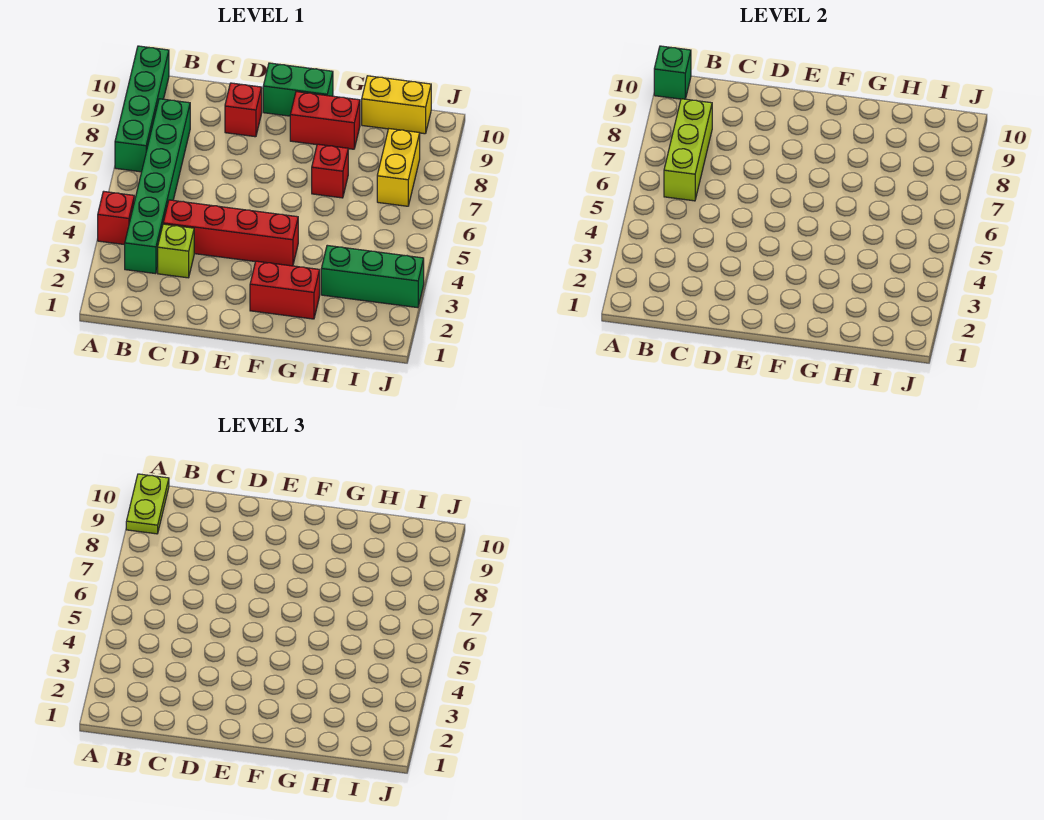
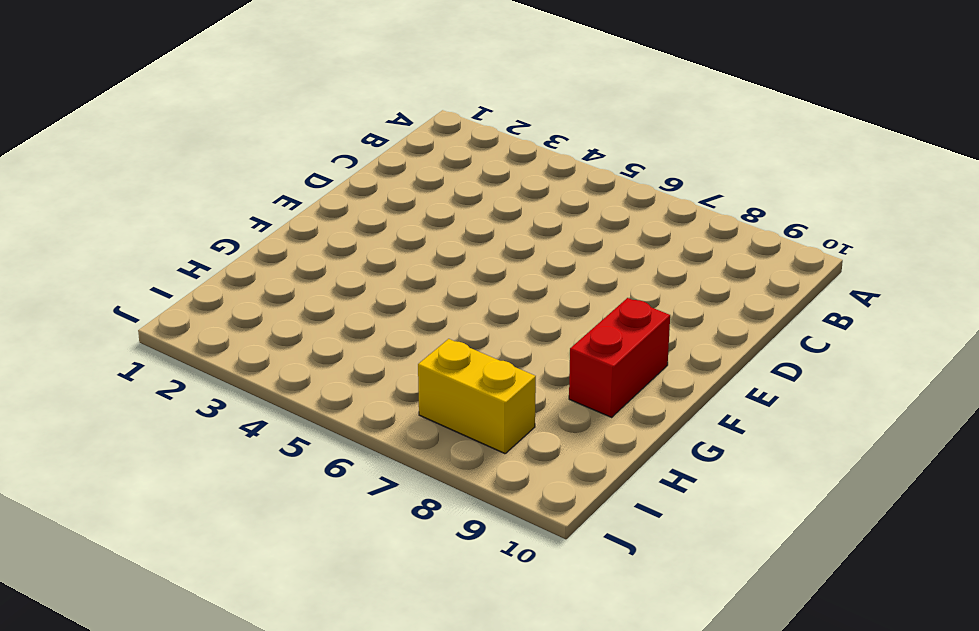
none -> red brick A4 level 1
none -> green brick A7:A10 level 1
none -> green brick B3:B8 level 1

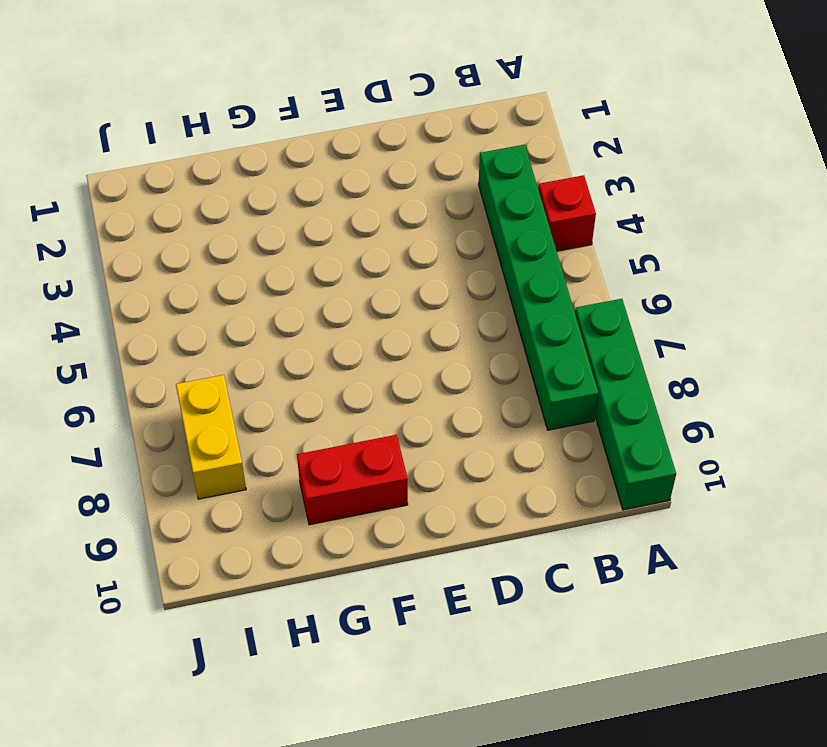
none -> lime brick C3 level 1
none -> red brick C4:F4 level 1
none -> red brick D9 level 1

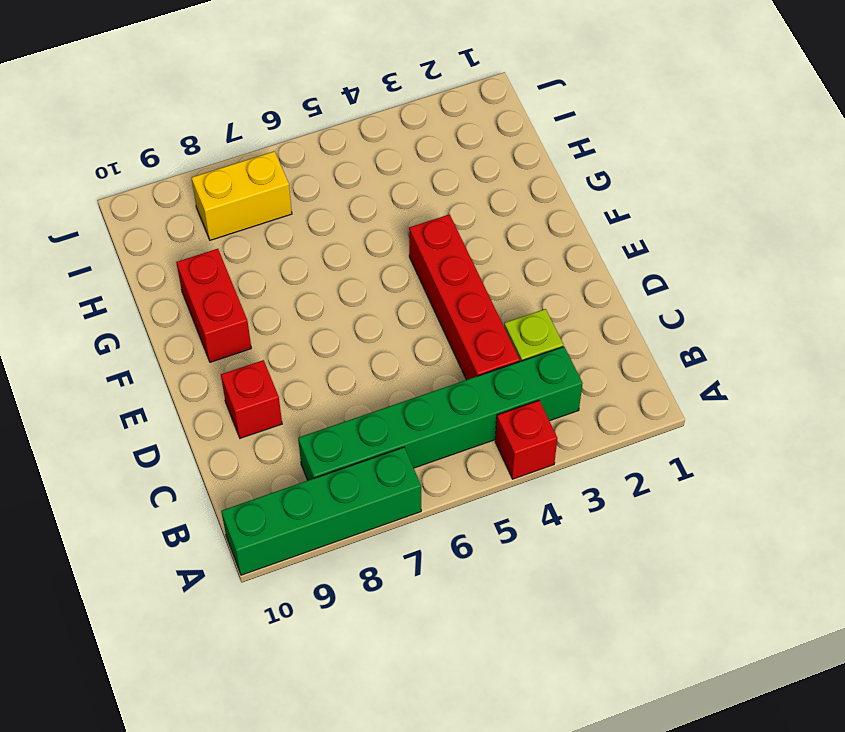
none -> green brick E10:F10 level 1
none -> red brick F2:G2 level 1
none -> red brick G7 level 1

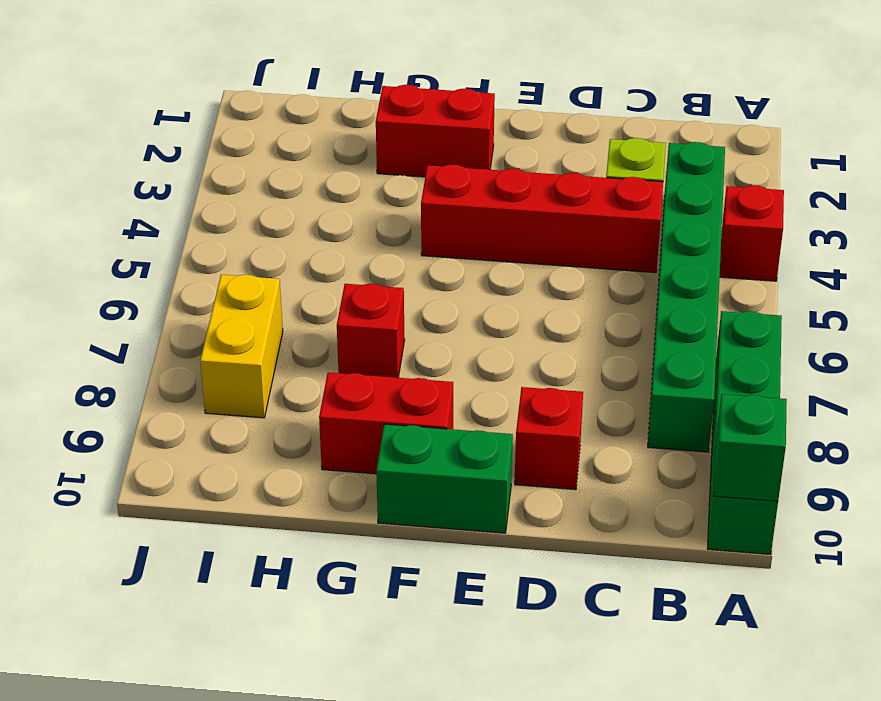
none -> green brick H3:J3 level 1
none -> yellow brick H10:I10 level 1
none -> lime brick B6:B8 level 2

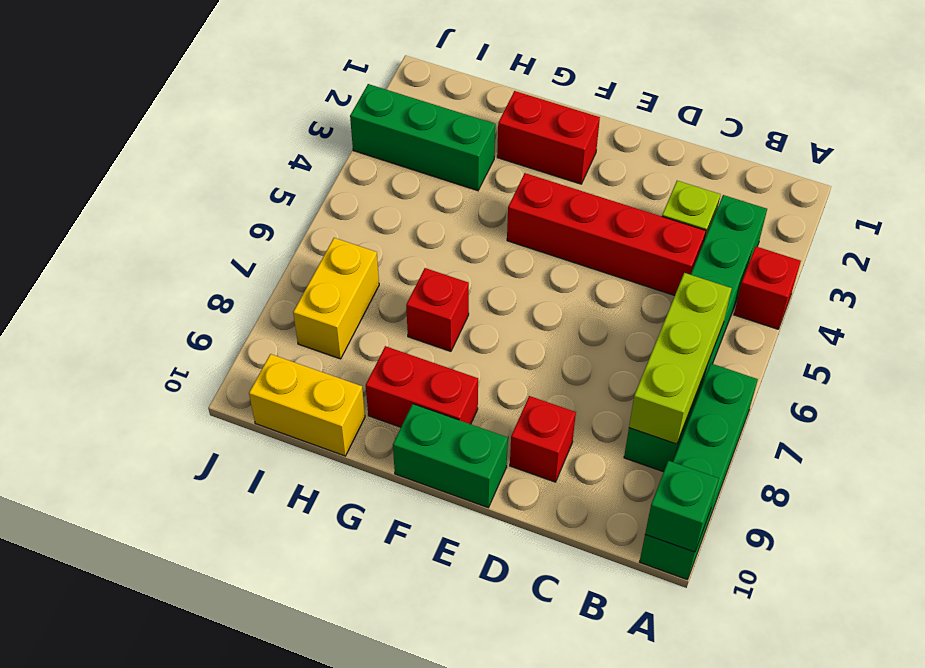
none -> lime plate A9:A10 level 3

